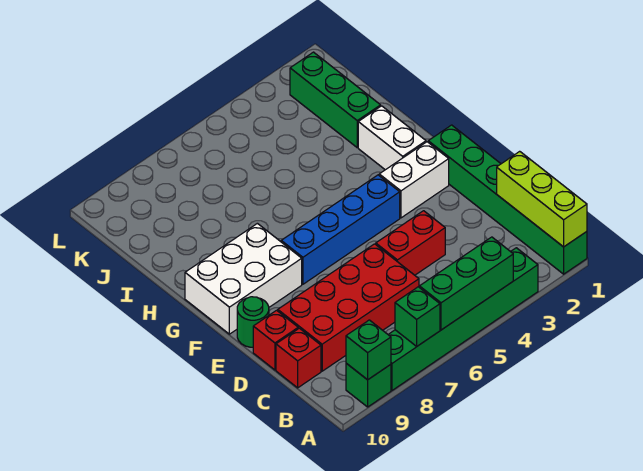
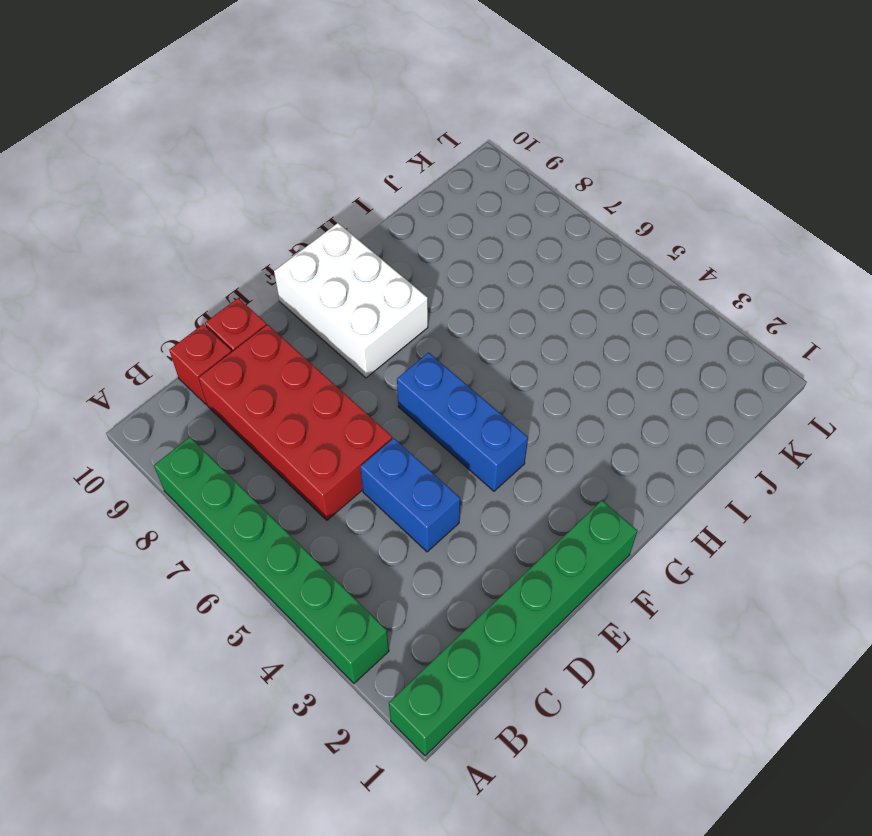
blue brick D4:D5 level 1 -> red brick D4:D5 level 1
blue brick F4:F6 level 1 -> blue brick F4:F7 level 1
none -> green brick A9 level 1
none -> green round brick E10 level 1
none -> white brick F2:F3 level 1

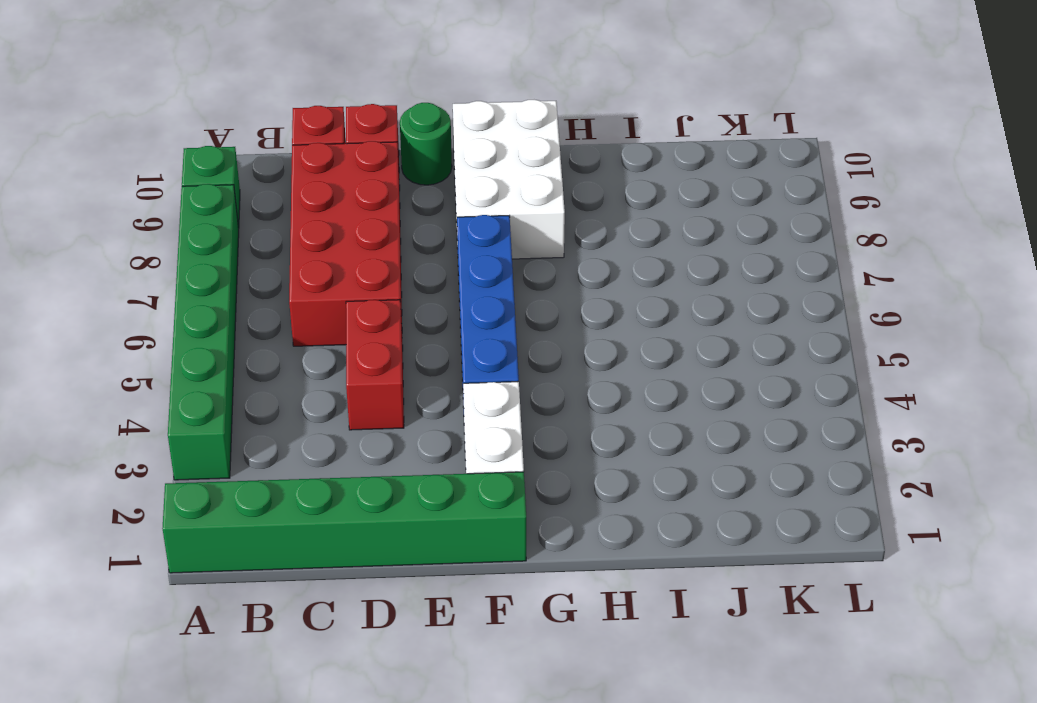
none -> white brick G2:H2 level 1
none -> green brick I2:K2 level 1
none -> lime brick A1:C1 level 2

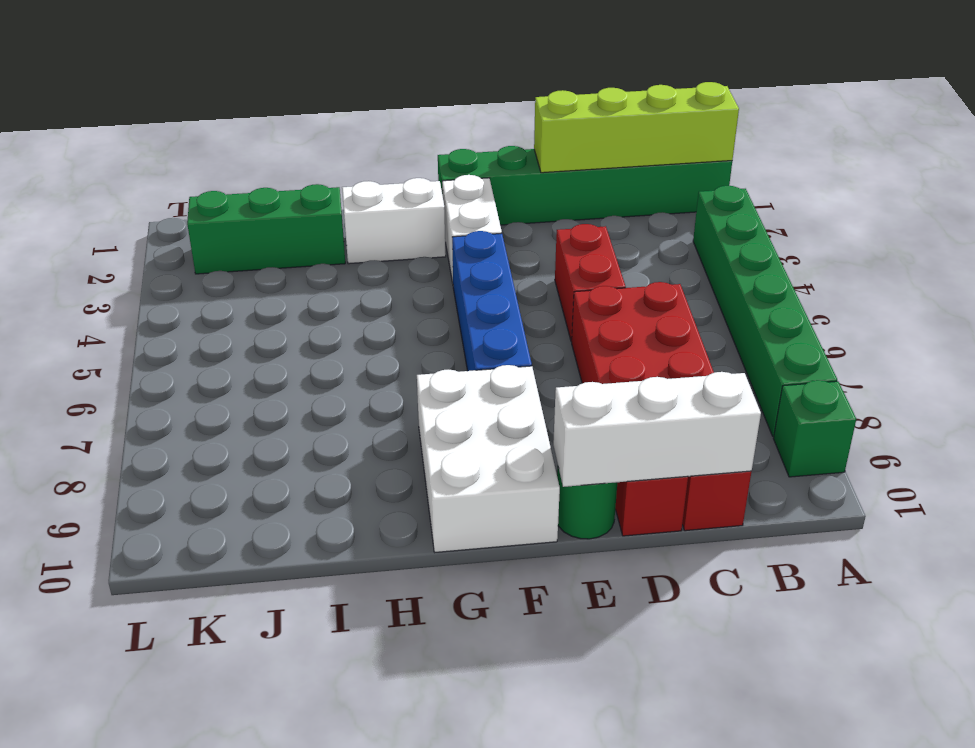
lime brick A1:D1 level 2 -> lime brick A1:C1 level 2
white brick C10:E10 level 2 -> none
none -> green brick A4:A6 level 2
none -> green brick A7 level 2
none -> green brick A9 level 2

